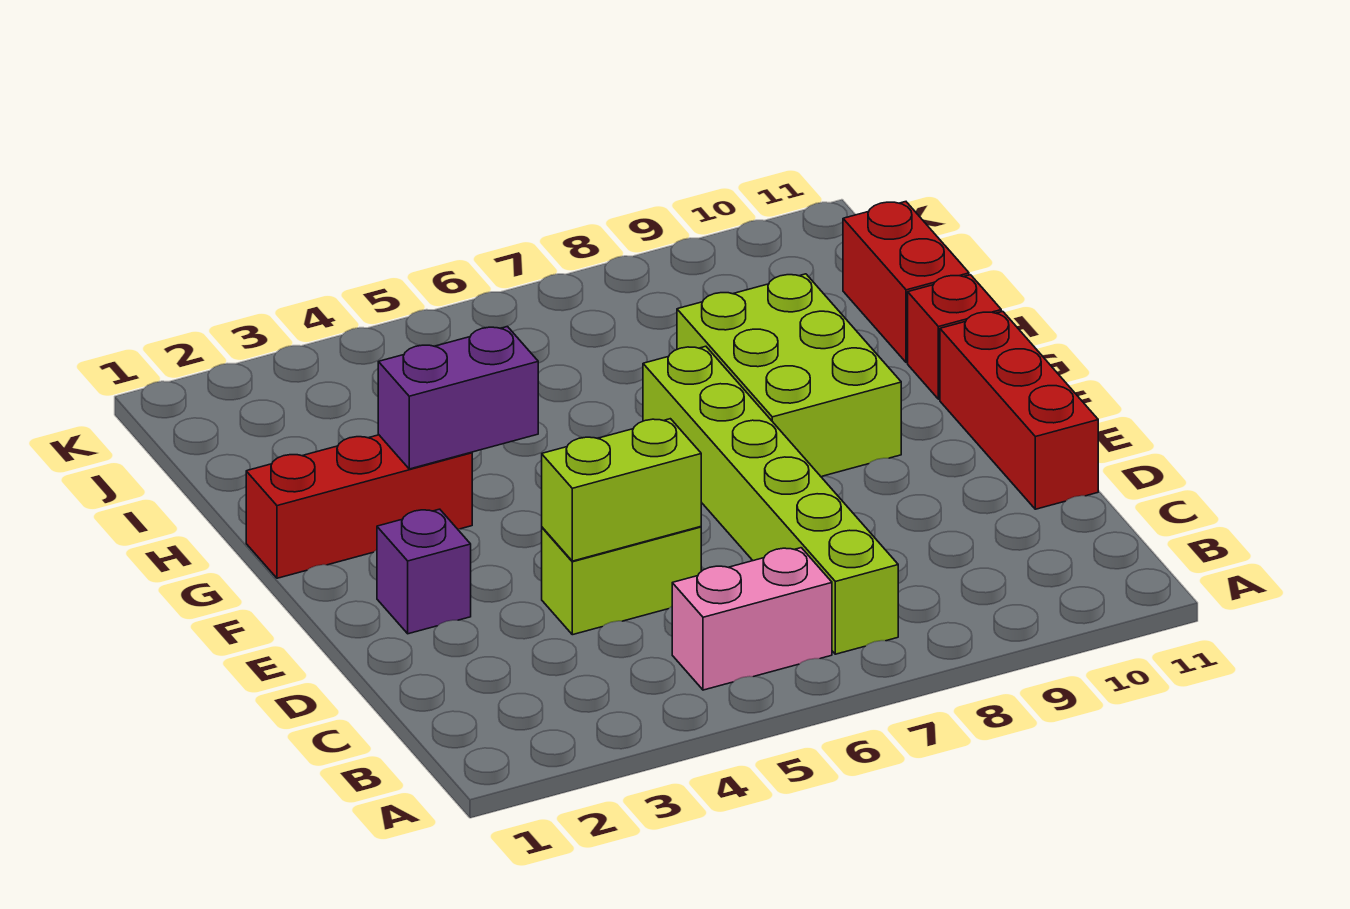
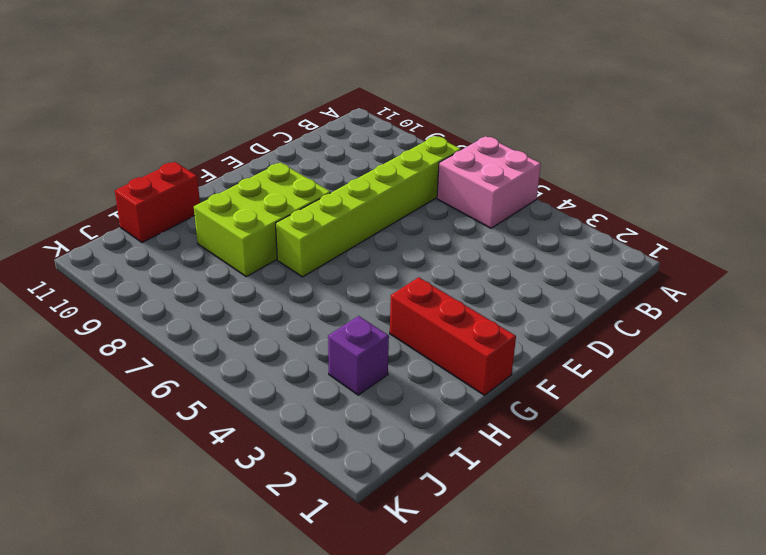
pink brick A5:B6 level 1 -> pink brick B5:B6 level 1
purple brick I3 level 1 -> purple brick E2 level 1
none -> lime brick D4:D5 level 1
none -> red brick D11:F11 level 1

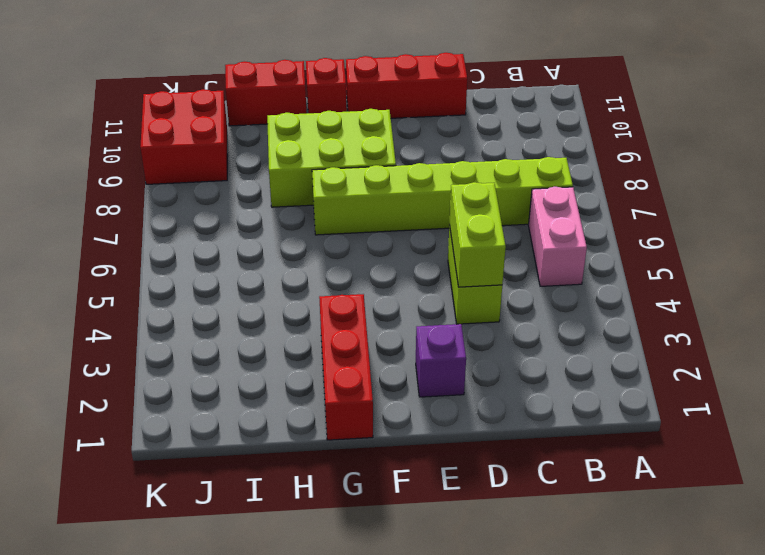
red brick J9:K10 level 1 -> none
none -> purple brick G3:G4 level 2

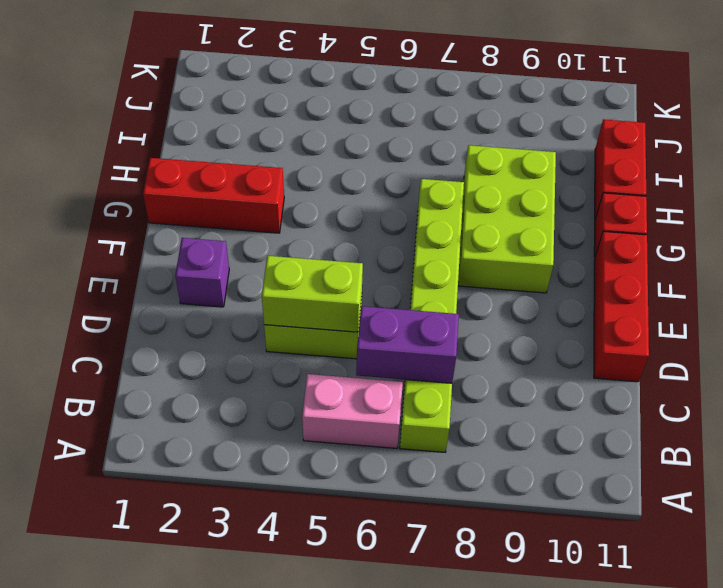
purple brick C6:C7 level 2 -> purple brick G3:G4 level 2

